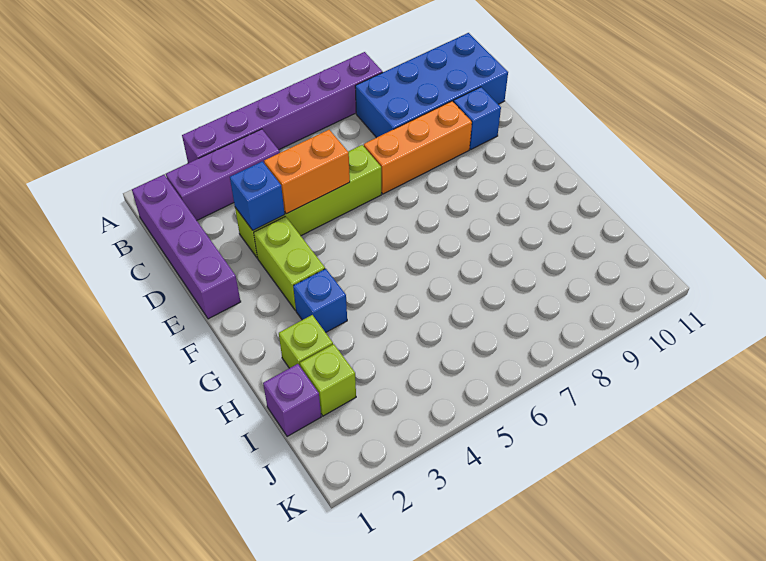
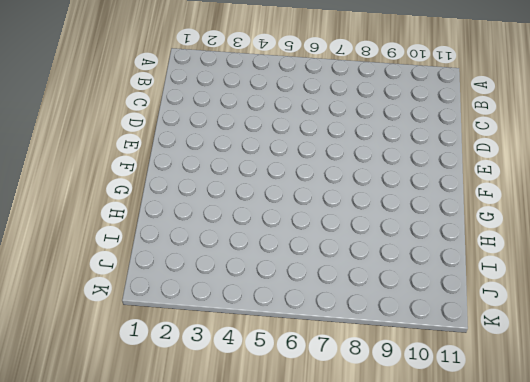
none -> purple brick A3:A8 level 1
none -> purple brick B1:E1 level 1
none -> purple brick B2:B4 level 1

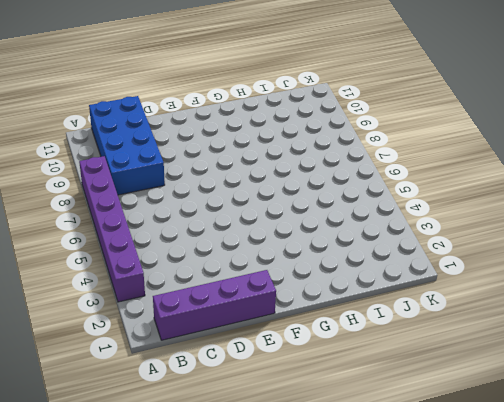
none -> purple brick B2:B4 level 1
none -> lime brick D3:D6 level 1
none -> orange brick D7:D9 level 1

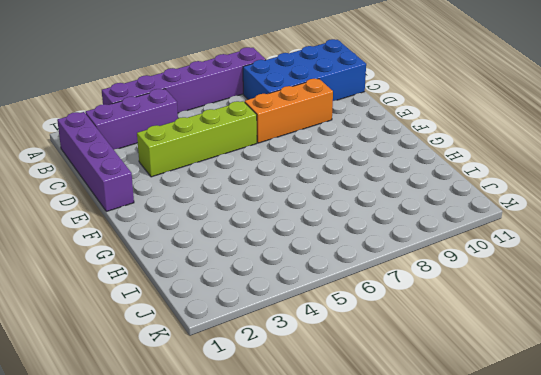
none -> blue brick D10 level 1
none -> lime brick E3:F3 level 1
none -> blue brick G3 level 1

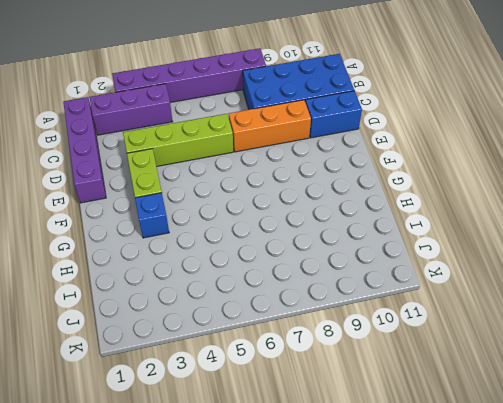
blue brick D10:D11 level 1 -> blue brick D10 level 1
none -> lime brick H2 level 1
none -> purple brick I1 level 1
none -> lime brick I2 level 1

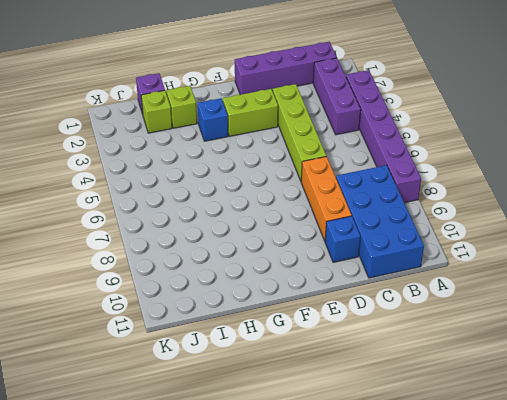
none -> blue brick D3 level 2
none -> orange brick D4:D5 level 2

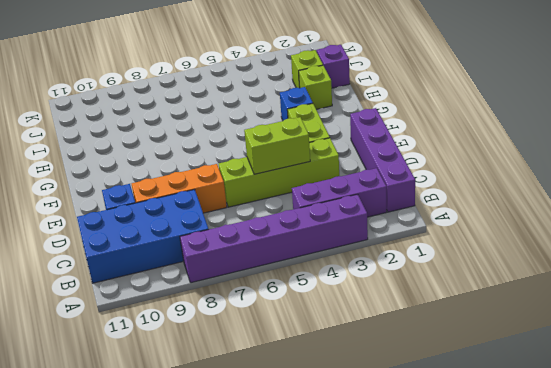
lime brick D4:D5 level 2 -> orange brick D4:D5 level 2
none -> blue brick D3 level 2

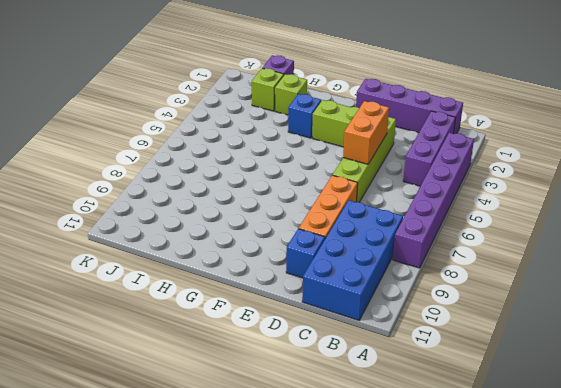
none -> blue brick D3 level 2

